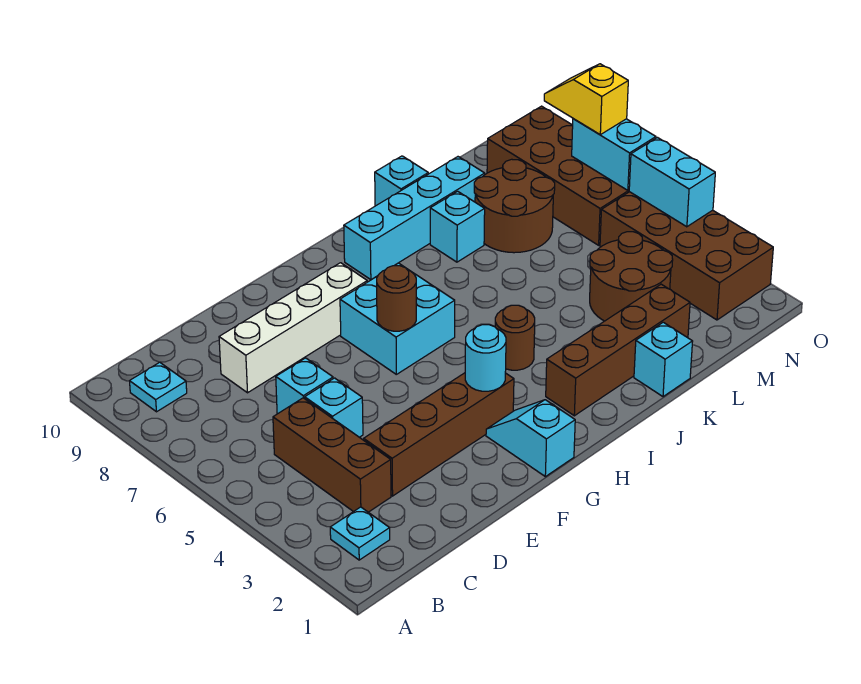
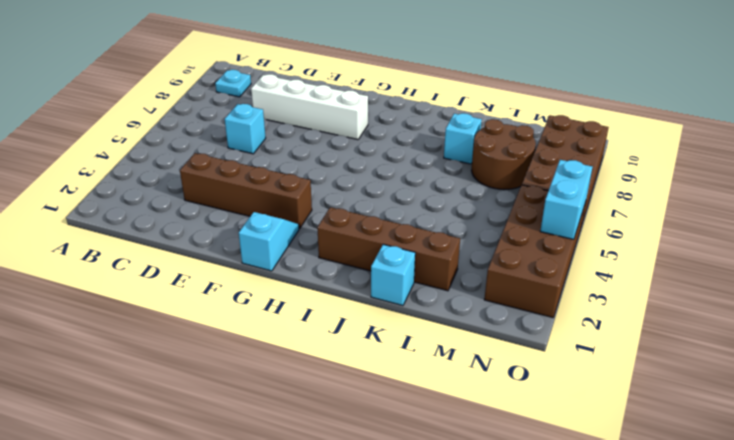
none -> cyan plate B2 level 1
none -> brown brick C3:C5 level 1
none -> cyan brick D5 level 1

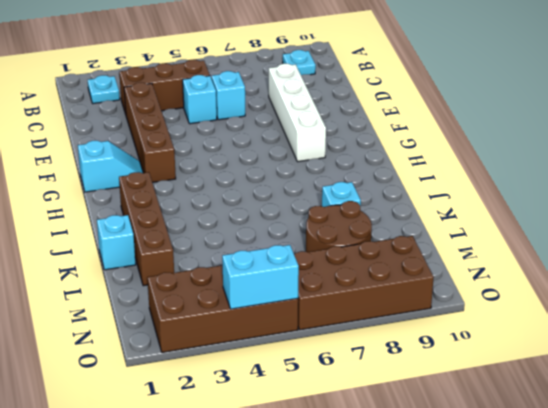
none -> cyan brick G6:H7 level 1
none -> brown round brick I4 level 1
none -> cyan brick I9:L9 level 1

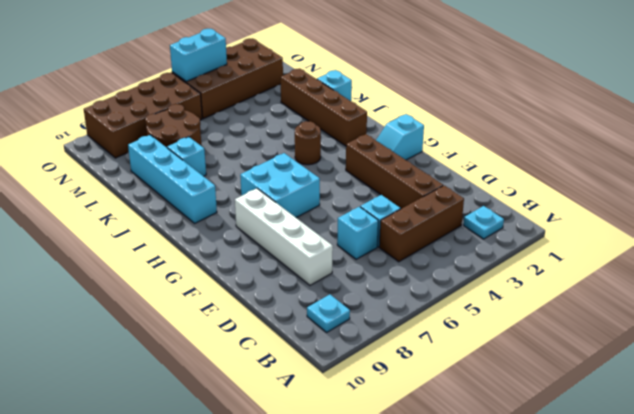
none -> cyan brick K10 level 1
none -> brown round brick L3:M4 level 1
none -> cyan round brick G3 level 2

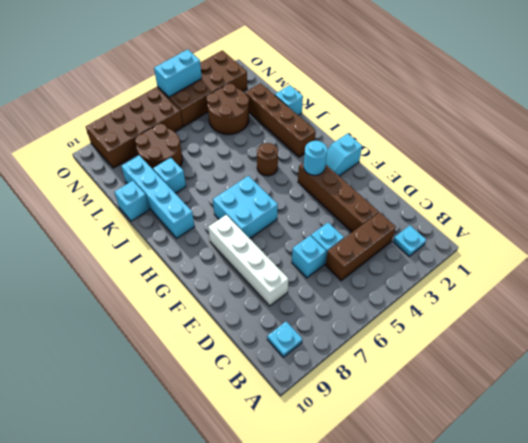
none -> brown round brick G6 level 2
none -> cyan brick O6:O7 level 2
none -> yellow slope O7:O8 level 3 top 7

